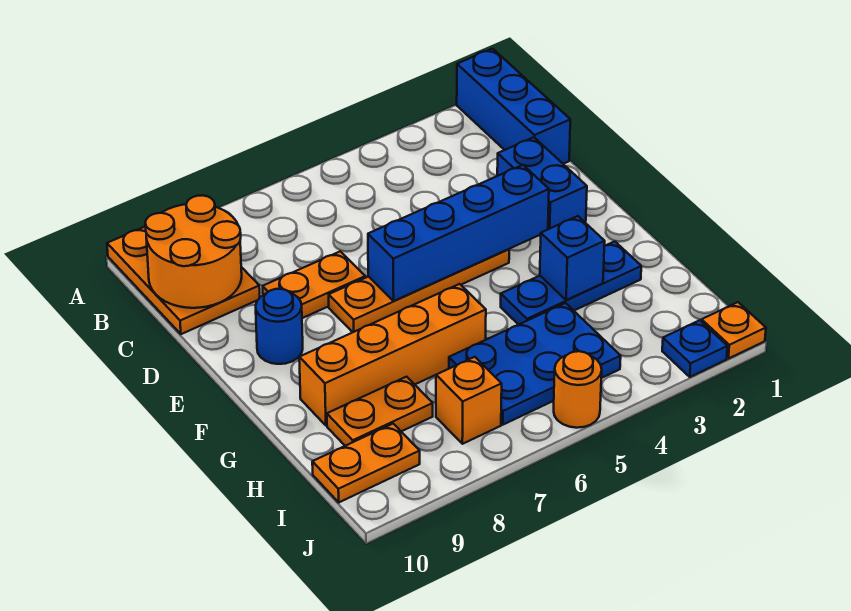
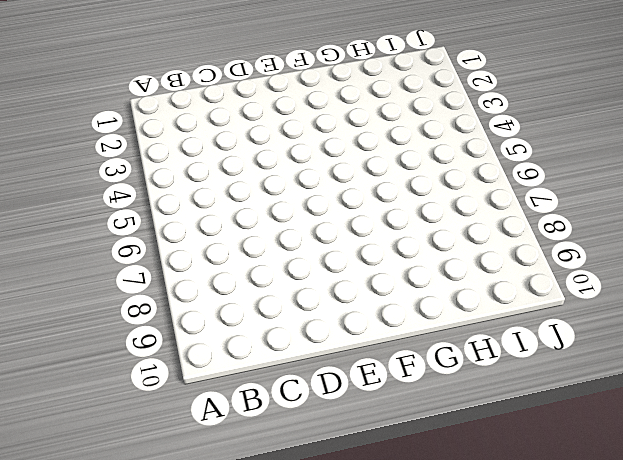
none -> blue brick A1:C1 level 1
none -> orange plate A9:C10 level 1
none -> blue brick D2:E2 level 1

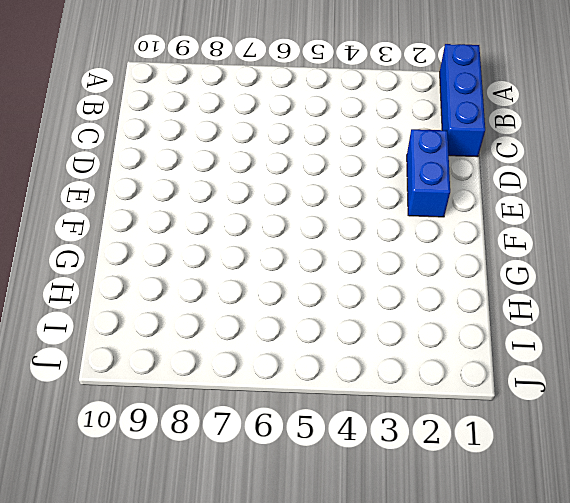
none -> orange plate A9:C10 level 1
none -> orange plate D7:D8 level 1
none -> orange plate E4:E7 level 1

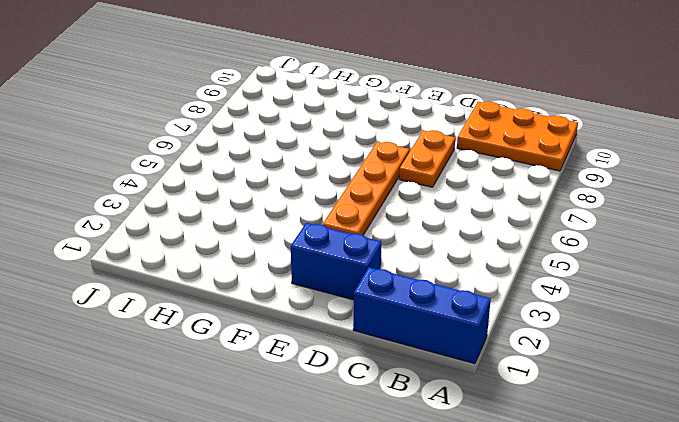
none -> blue round brick E9 level 1
none -> blue plate G2:G4 level 1
none -> orange brick G6:G9 level 1

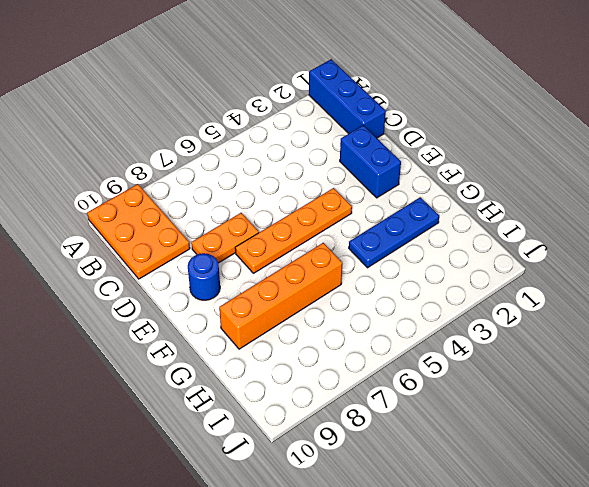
none -> blue plate H4:I6 level 1
none -> orange plate H8:H9 level 1
none -> orange brick I7 level 1

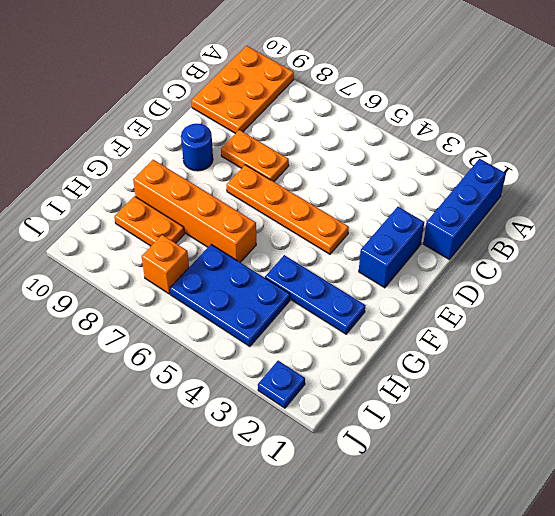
none -> orange plate I9:I10 level 1
none -> orange plate J1 level 1
none -> orange round brick J5 level 1

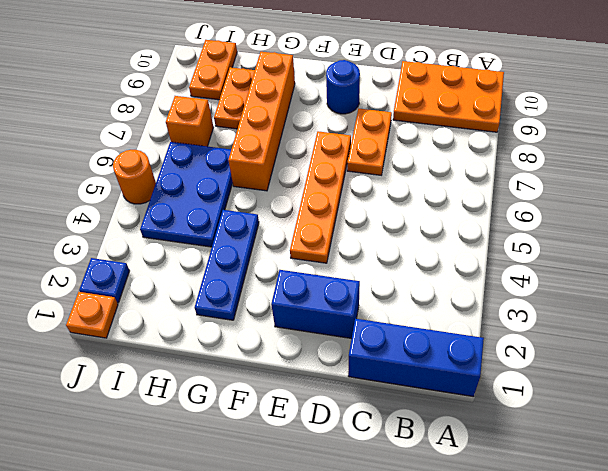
none -> orange round brick B9:C10 level 2
none -> blue brick E3:E6 level 2
none -> blue brick G3 level 2

